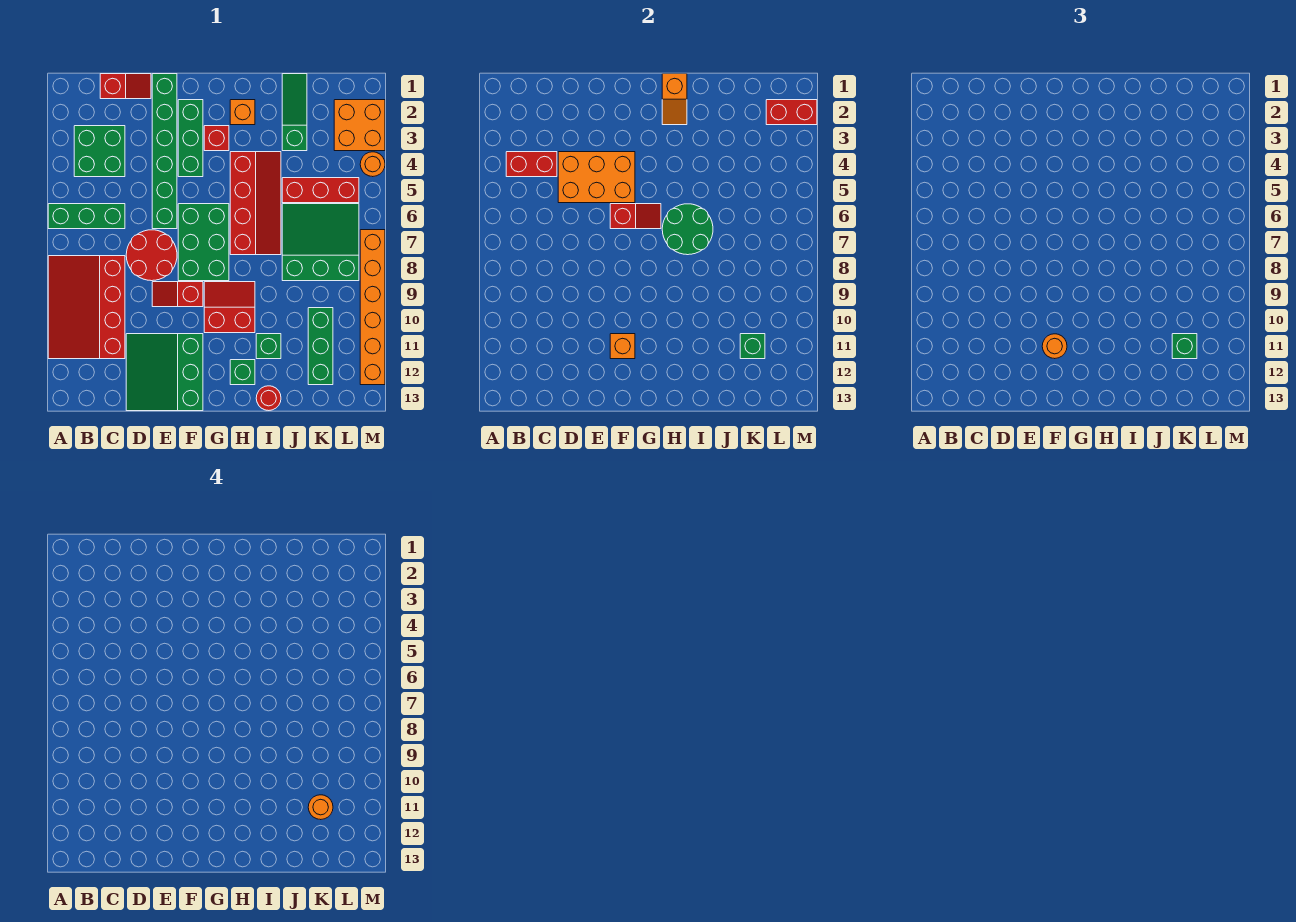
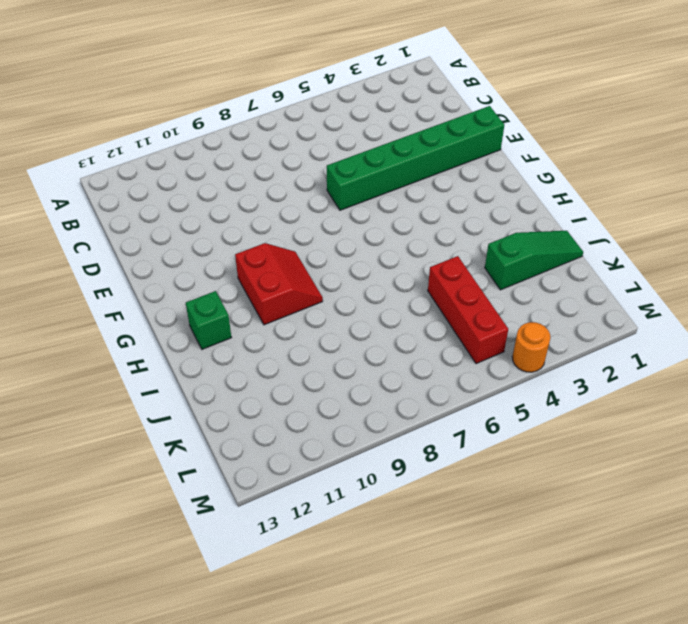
none -> green brick A6:C6 level 1
none -> red slope A8:C11 level 1 top C
none -> green brick B3:C4 level 1
none -> red slope C1:D1 level 1 top C

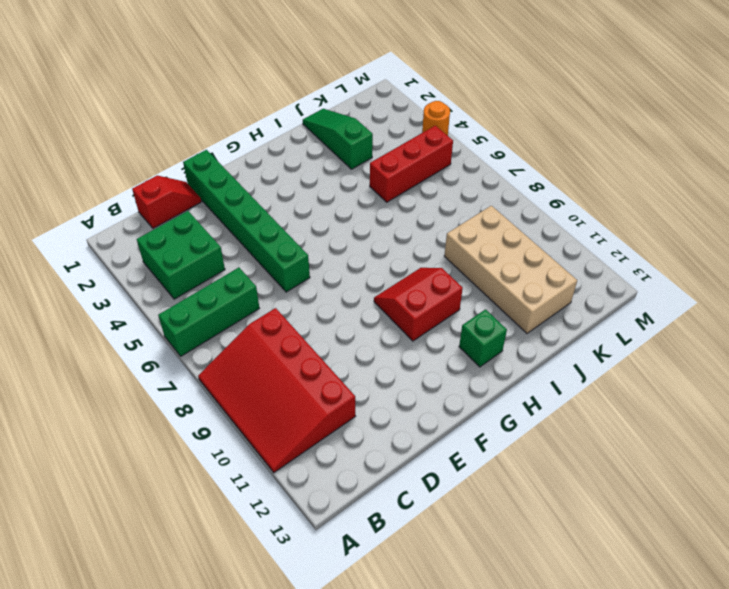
tan brick J9:K12 level 1 -> green brick K10:K12 level 1
none -> red round brick D7:E8 level 1
none -> green slope D11:F13 level 1 top F
none -> red slope E9:F9 level 1 top F
none -> green brick F2:F4 level 1

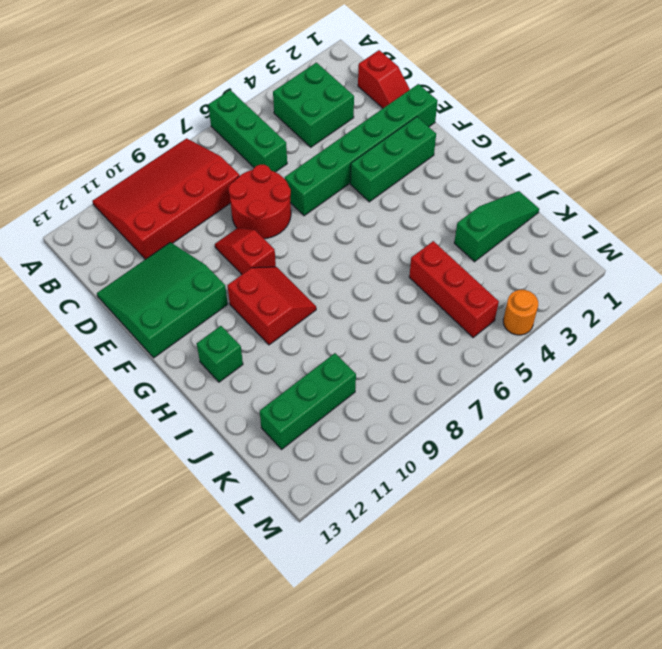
none -> green brick F6:G8 level 1
none -> red brick G3 level 1
none -> orange brick H2 level 1
none -> red slope H4:I7 level 1 top H

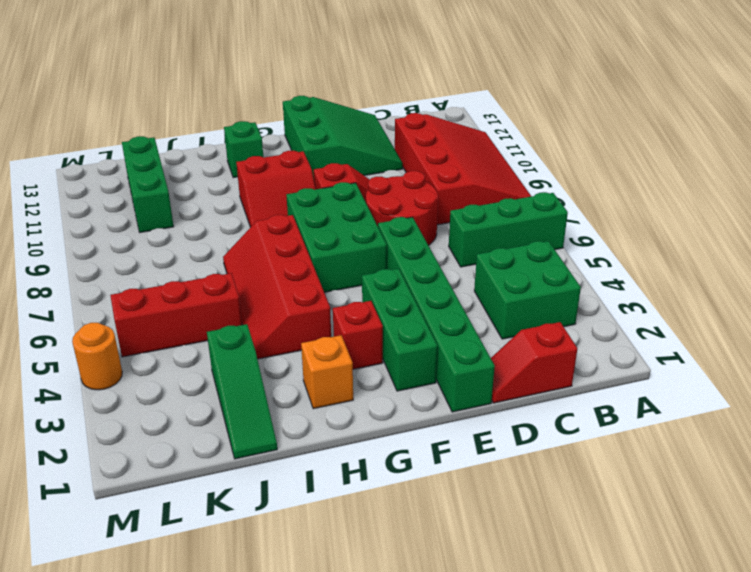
none -> green brick I11 level 1
none -> red round brick I13 level 1
none -> green slope J6:L8 level 1 top 8
none -> orange brick L2:M3 level 1

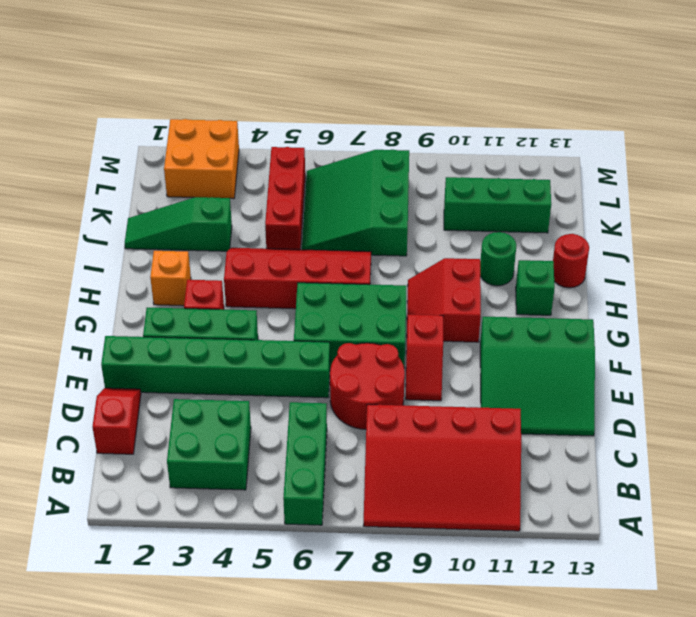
green round brick I11 level 1 -> green brick I11 level 1
none -> orange round brick M4 level 1
none -> orange brick M7:M12 level 1
none -> red brick B4:C4 level 2
none -> orange brick D4:F5 level 2

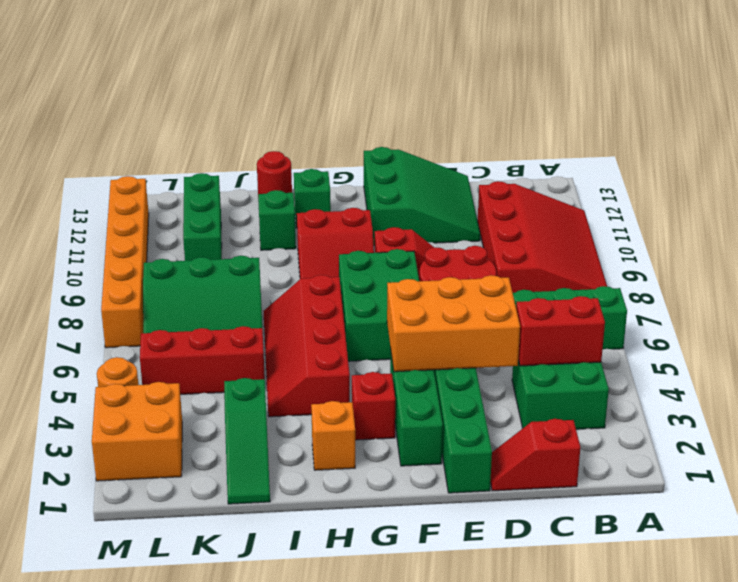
none -> red slope F6:G6 level 2 top F
none -> orange brick F11 level 2
none -> orange slope H1:H2 level 2 top 1
none -> green round brick H6:I7 level 2

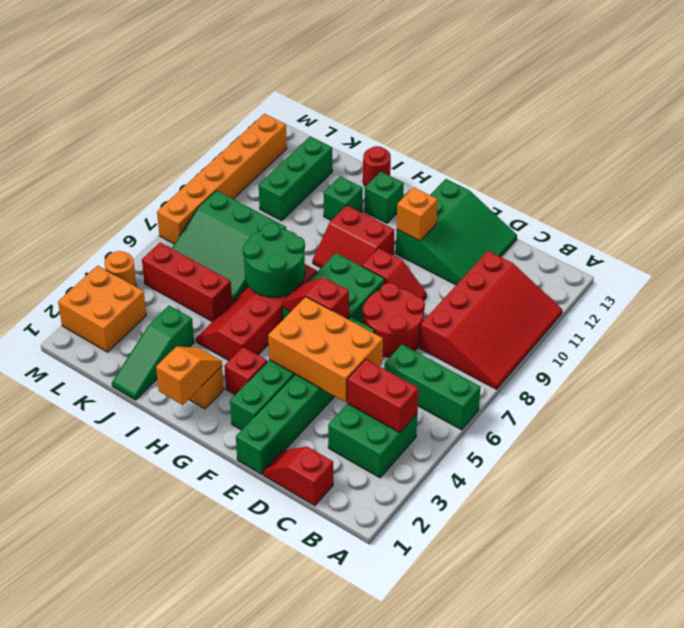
none -> green brick K11 level 2
none -> red brick L2:M2 level 2
none -> orange round brick F11 level 3
none -> green brick K11 level 3

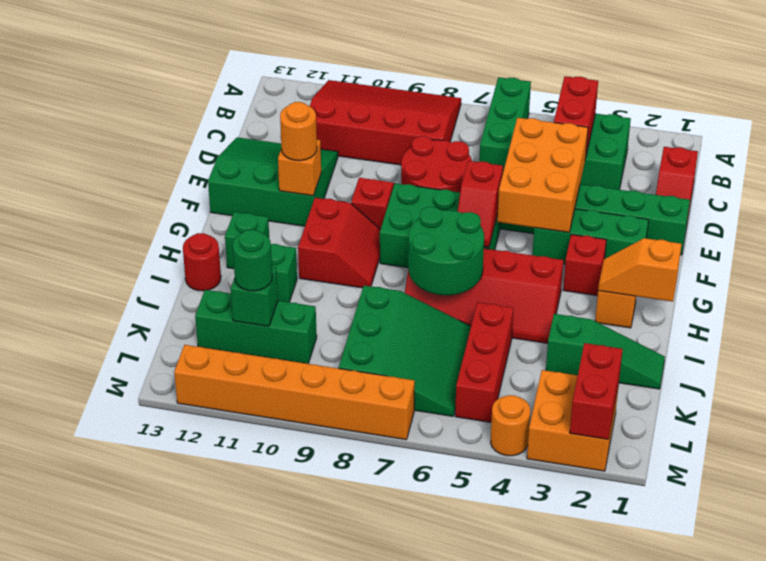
green round brick K11 level 3 -> green brick K11 level 3
none -> orange round brick K11 level 4

